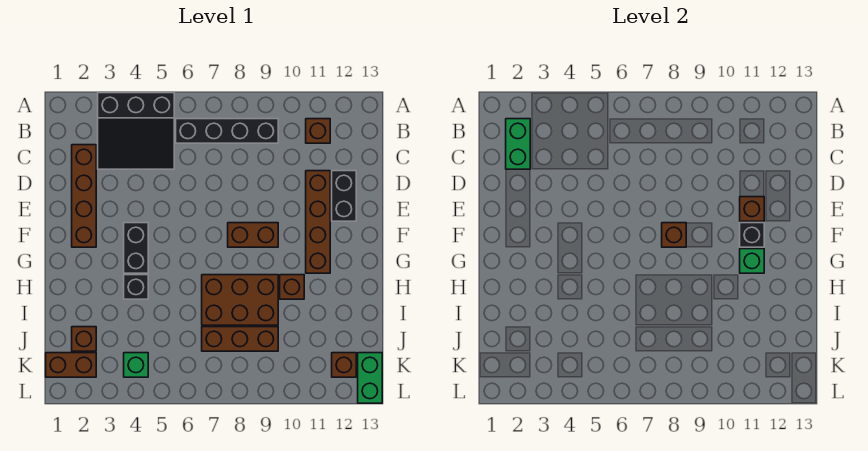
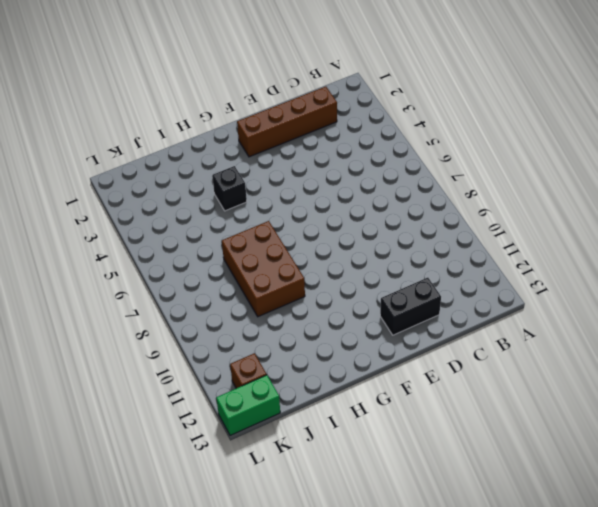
none -> black slope A3:C5 level 1 top A
none -> black brick B6:B9 level 1
none -> brown brick B11 level 1

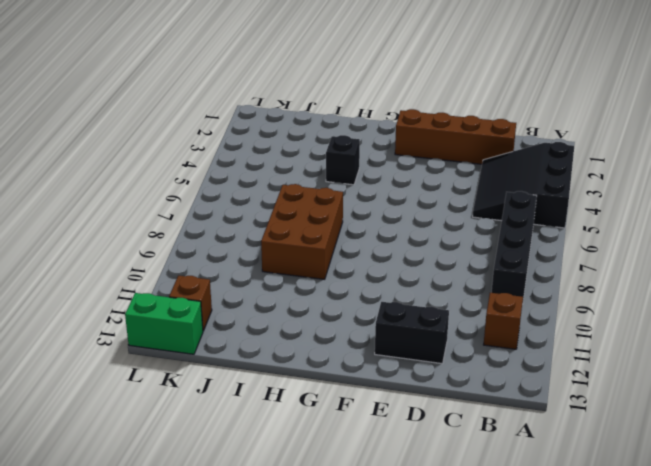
none -> brown brick D11:G11 level 1
none -> black brick F4:G4 level 1
none -> brown brick F8:F9 level 1

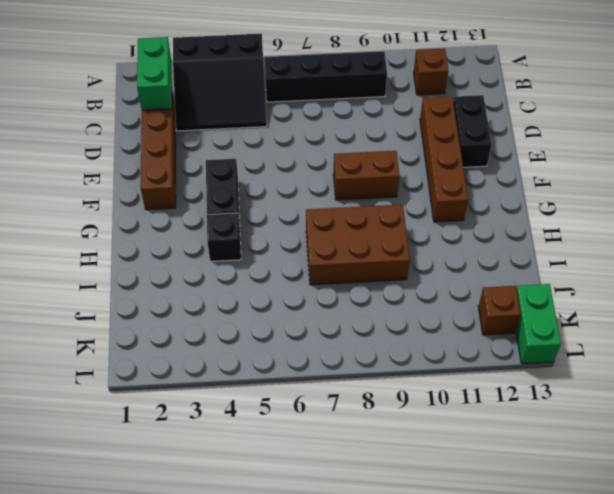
none -> brown brick H10 level 1
none -> brown brick J2 level 1
none -> brown brick J7:J9 level 1

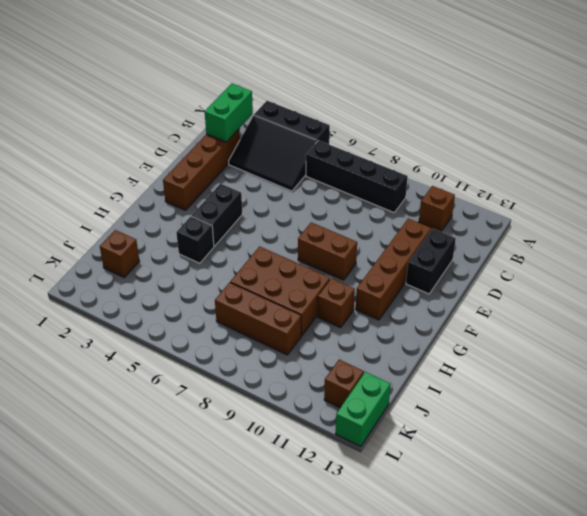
none -> brown brick K1:K2 level 1
none -> green brick K4 level 1
none -> brown brick E11 level 2

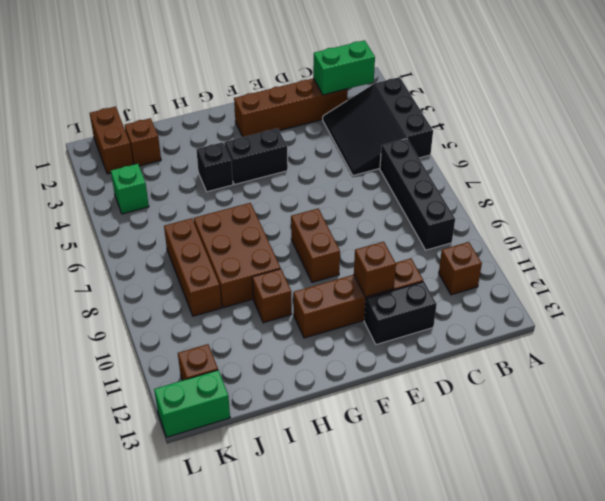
none -> brown brick F8 level 2
none -> black brick F11 level 2
none -> green brick G11 level 2

